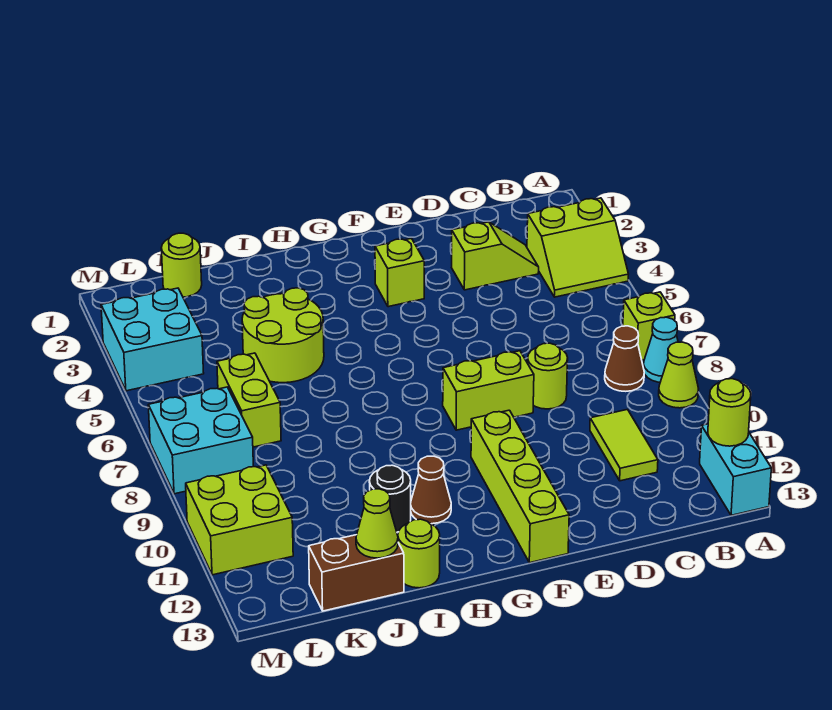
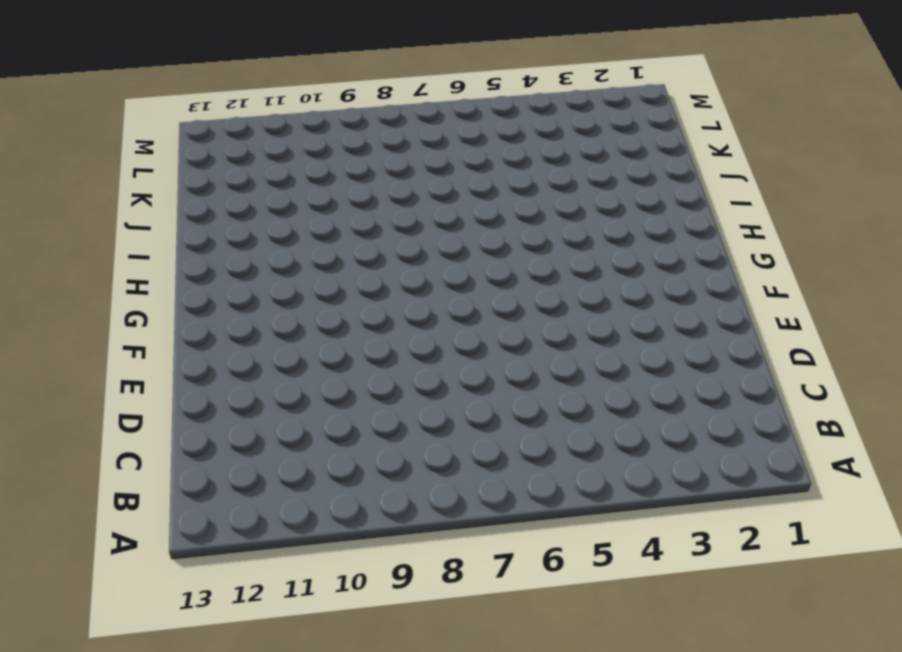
none -> lime slope A3:B4 level 1 top 3
none -> lime brick A7 level 1
none -> cyan cone A8 level 1

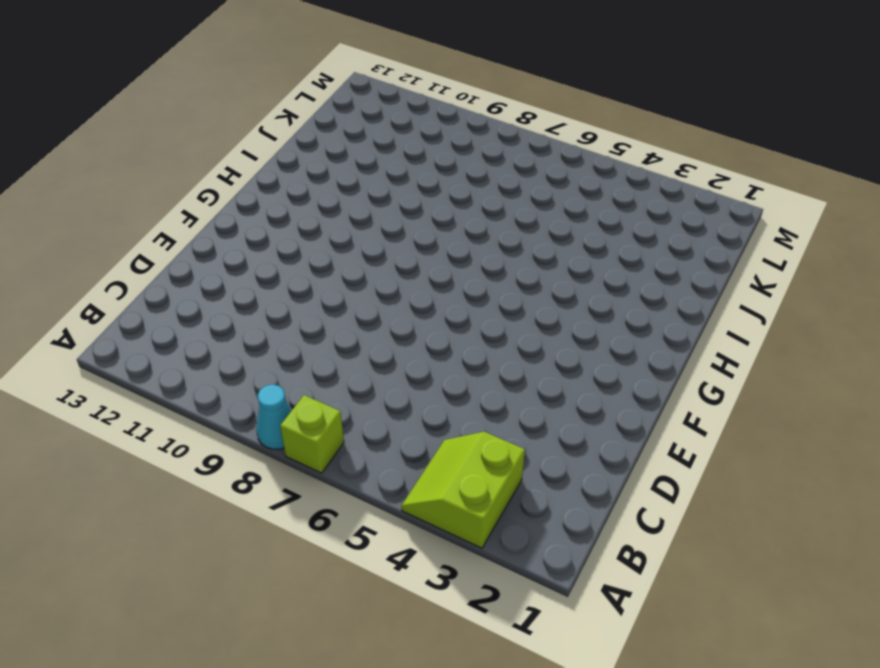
none -> lime cone A9 level 1
none -> cyan brick A12:A13 level 1
none -> brown cone B8 level 1

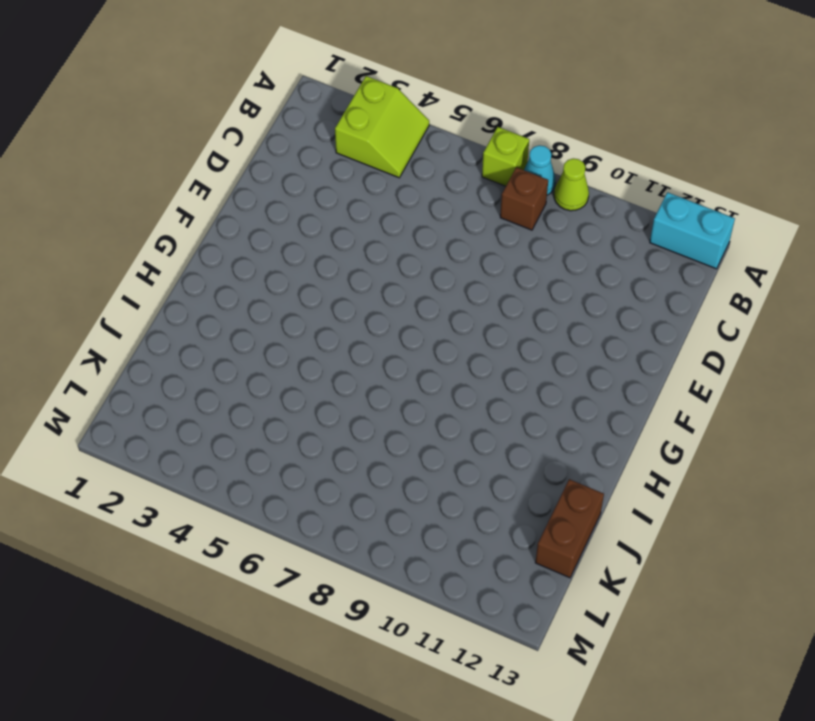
brown brick B8 level 1 -> brown cone B8 level 1
none -> lime slope C3:D3 level 1 top D
none -> lime tile C10:C11 level 1
none -> lime round brick D8 level 1

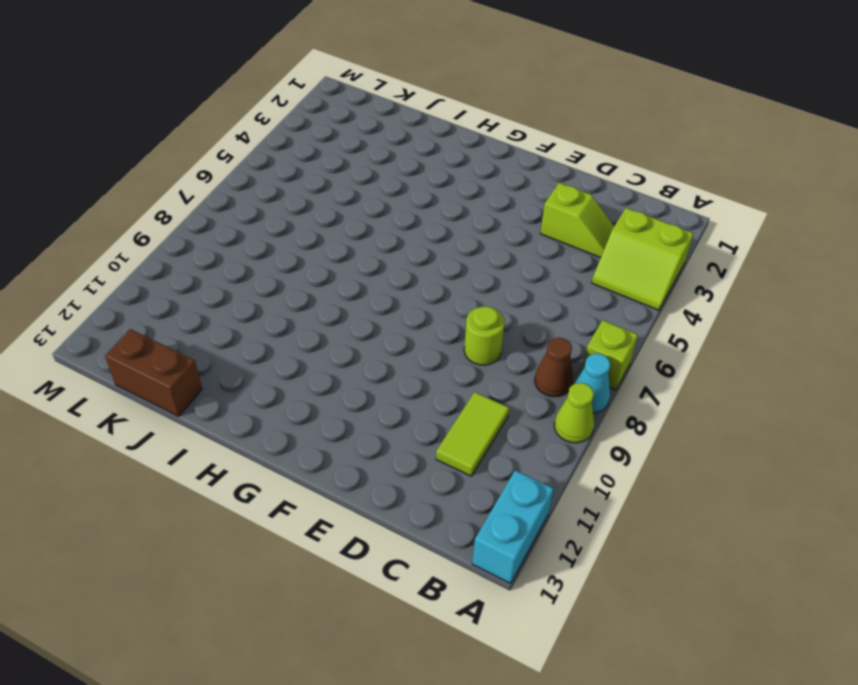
none -> lime brick E8:F8 level 1
none -> lime brick F3 level 1
none -> lime brick F10:F13 level 1

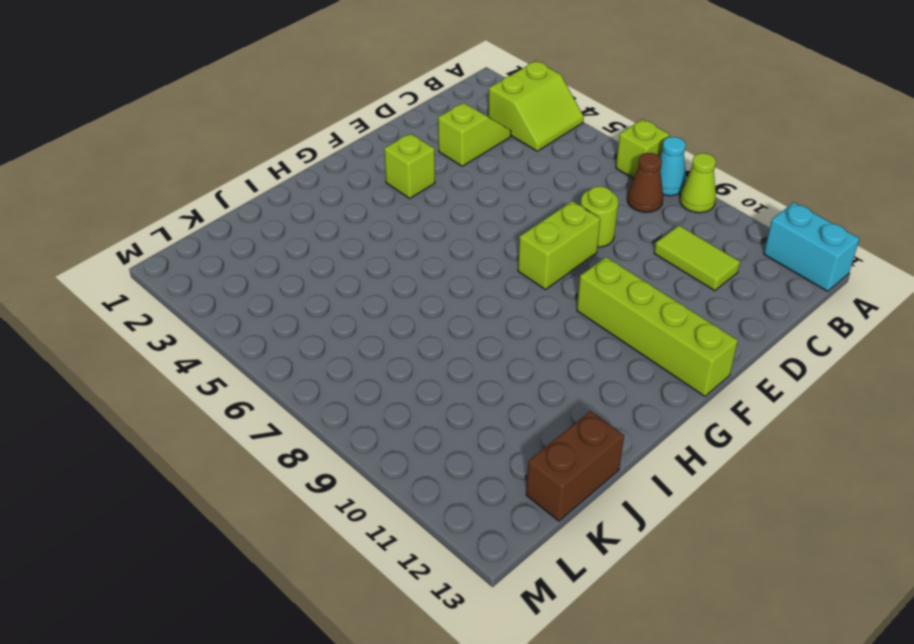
none -> brown cone H11 level 1
none -> lime round brick I4:J5 level 1
none -> black round brick I11 level 1

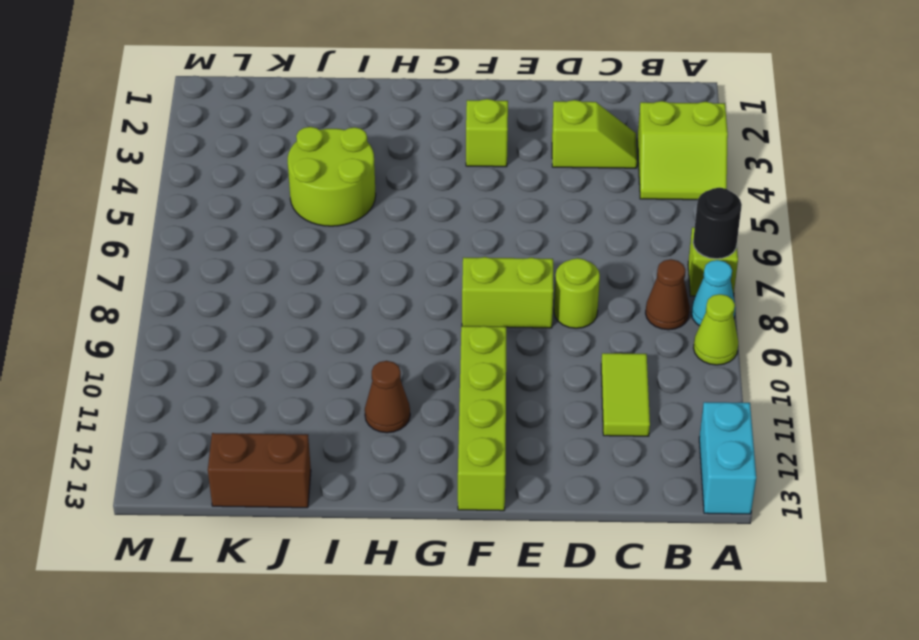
black round brick A7 level 2 -> black round brick I11 level 1
none -> lime round brick I13 level 1
none -> lime round brick K1 level 1
none -> lime brick K6:K7 level 1

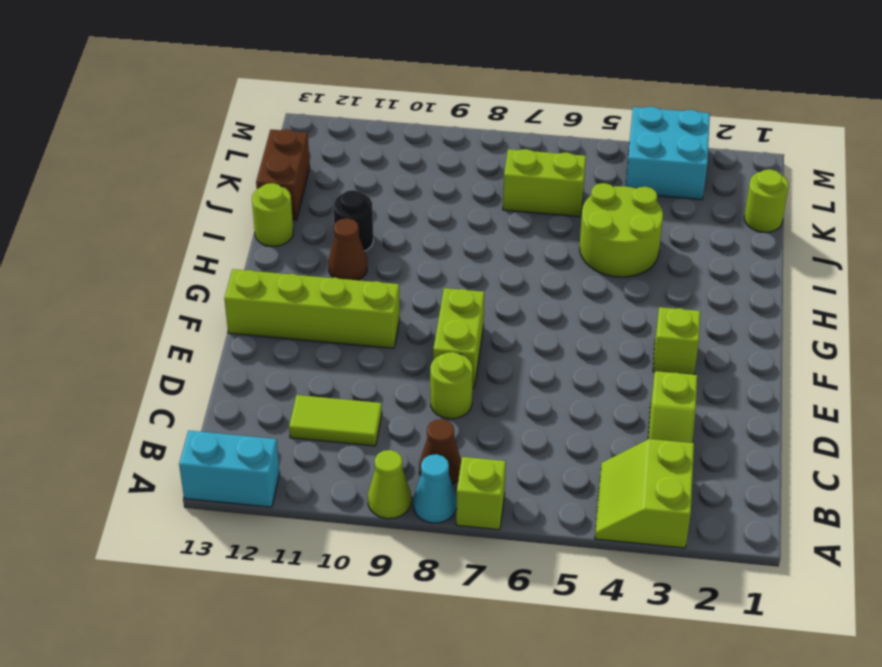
none -> cyan brick L7:M8 level 1
none -> lime brick L10:M11 level 1
none -> lime round brick A12 level 2

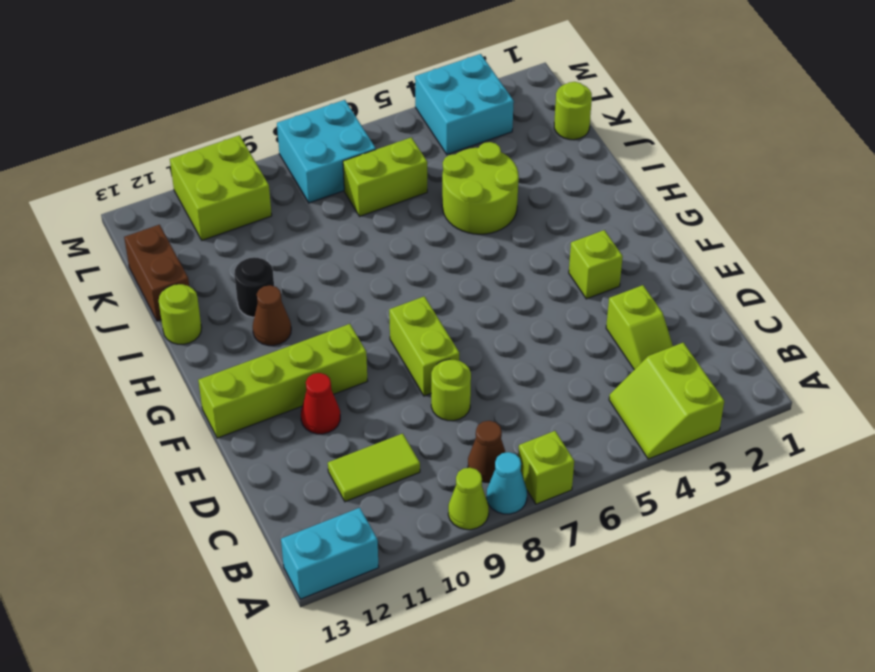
red cone E11 level 1 -> none
none -> lime round brick A12 level 2
none -> lime cone J13 level 2

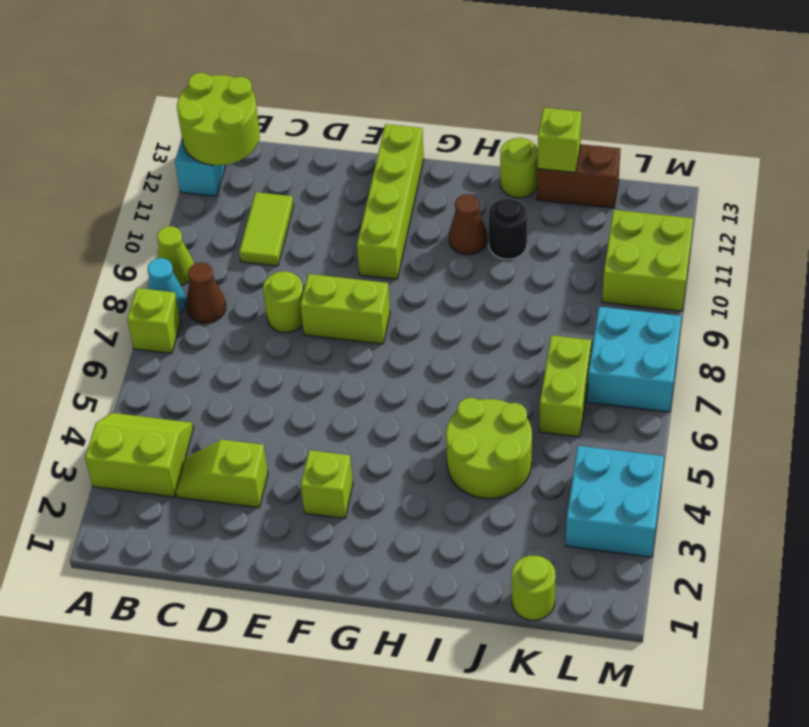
lime round brick A12:B13 level 2 -> lime round brick A12 level 2
lime brick J13 level 2 -> lime cone J13 level 2

